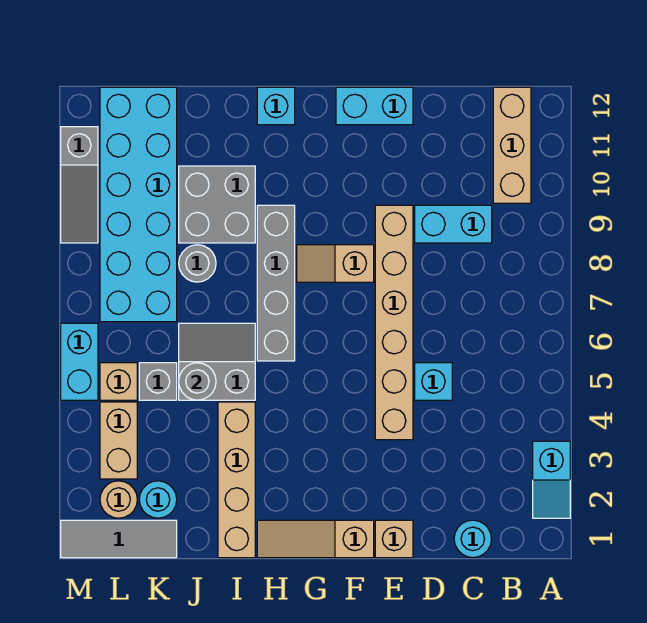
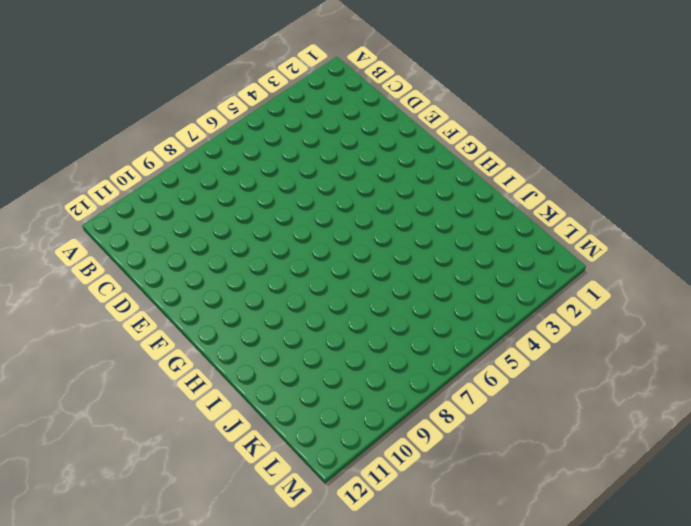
none -> cyan slope A2:A3 level 1 top 3
none -> tan brick B10:B12 level 1
none -> cyan round brick C1 level 1

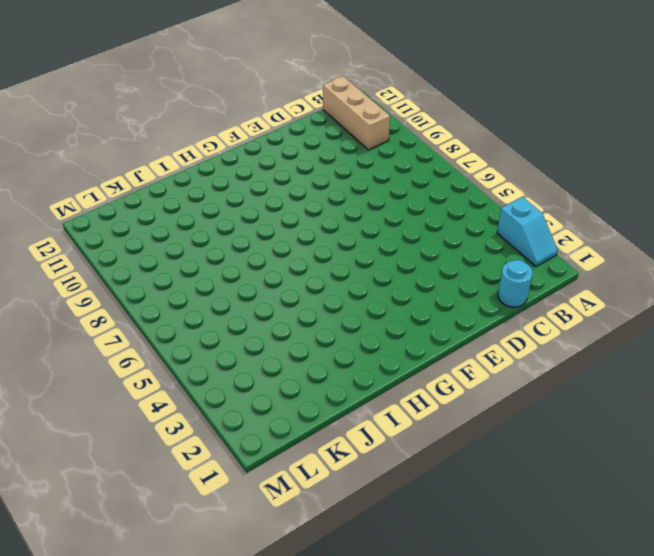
none -> cyan brick C9:D9 level 1
none -> cyan brick D5 level 1
none -> tan brick E1 level 1

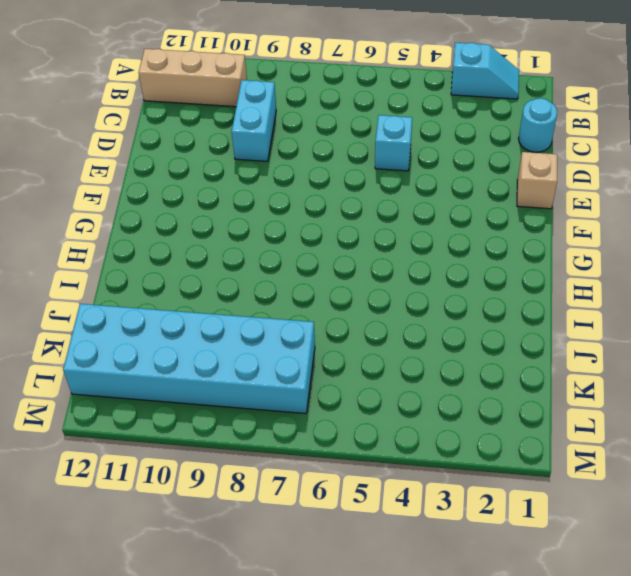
none -> tan brick E4:E9 level 1
none -> cyan brick E12:F12 level 1
none -> tan slope F1:H1 level 1 top F

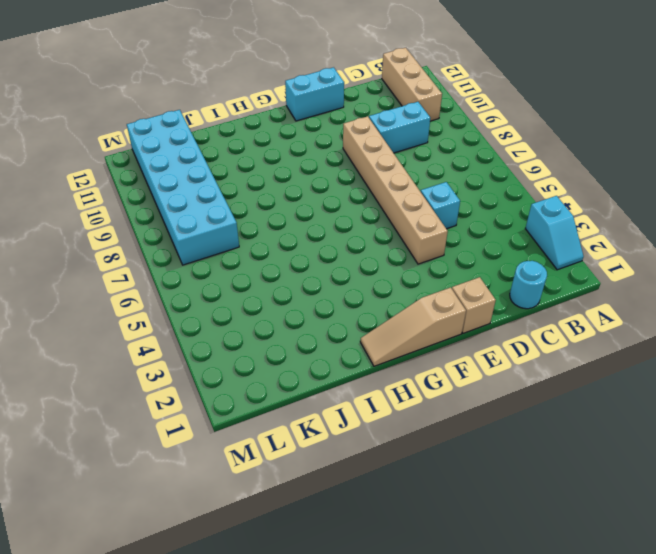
none -> tan slope F8:G8 level 1 top F
none -> grey brick H6:H9 level 1
none -> cyan brick H12 level 1

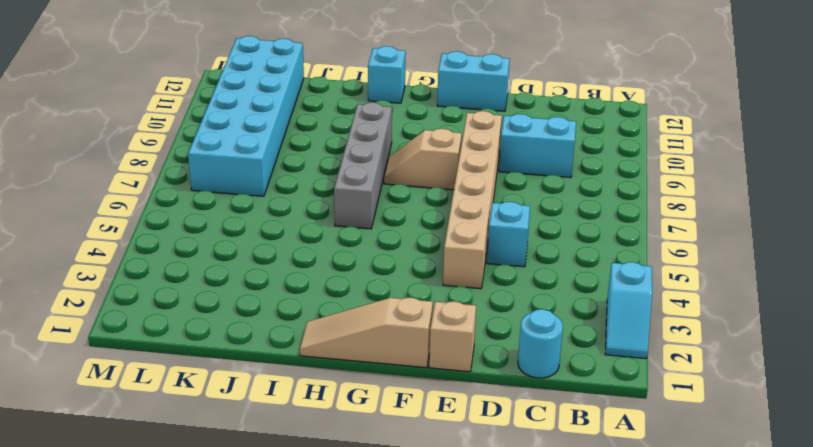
none -> tan brick B10:B12 level 1
none -> tan brick I1:I4 level 1
none -> grey slope I5:J6 level 1 top 5

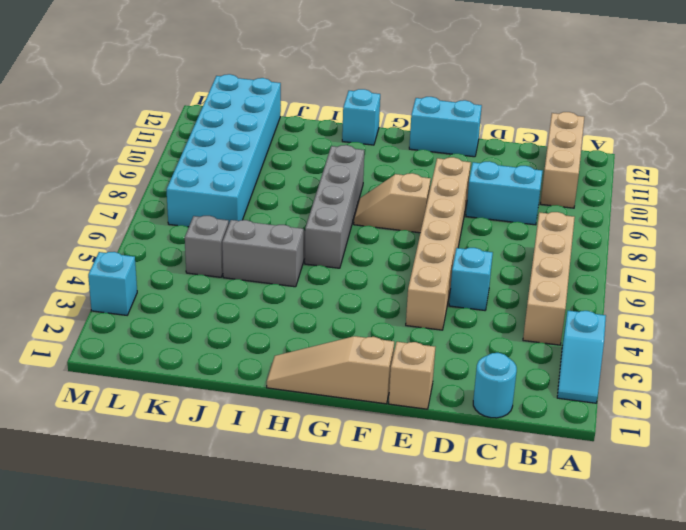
tan brick B4:B7 level 1 -> tan brick I1:I4 level 1
cyan brick M3 level 1 -> none
none -> grey brick I9:J10 level 1
none -> grey round brick J8 level 1
none -> grey tile K1:M1 level 1

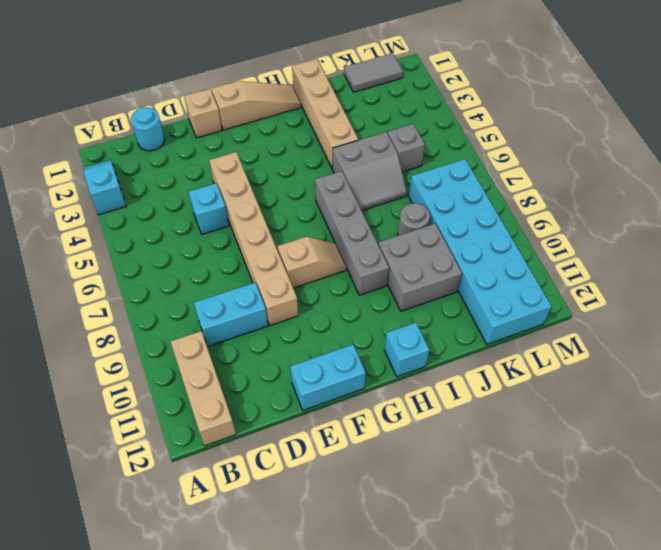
grey tile K1:L1 level 1 -> grey tile K1:M1 level 1
none -> cyan round brick K2 level 1
none -> tan round brick L2 level 1
none -> tan brick L3:L4 level 1

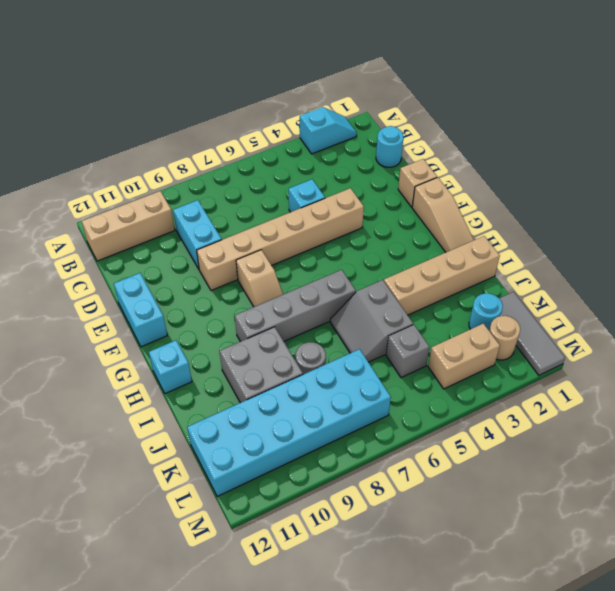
none -> tan brick L5 level 1
none -> cyan brick M5:M6 level 1
none -> grey slope M9:M11 level 1 top 11

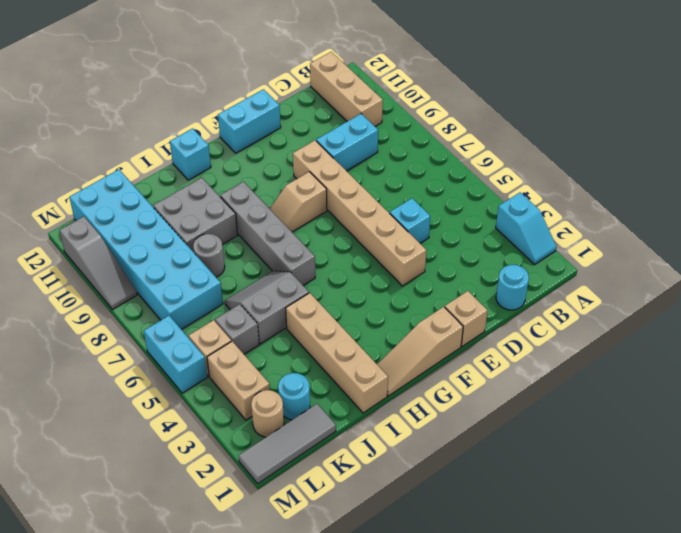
none -> grey round brick J5 level 2

